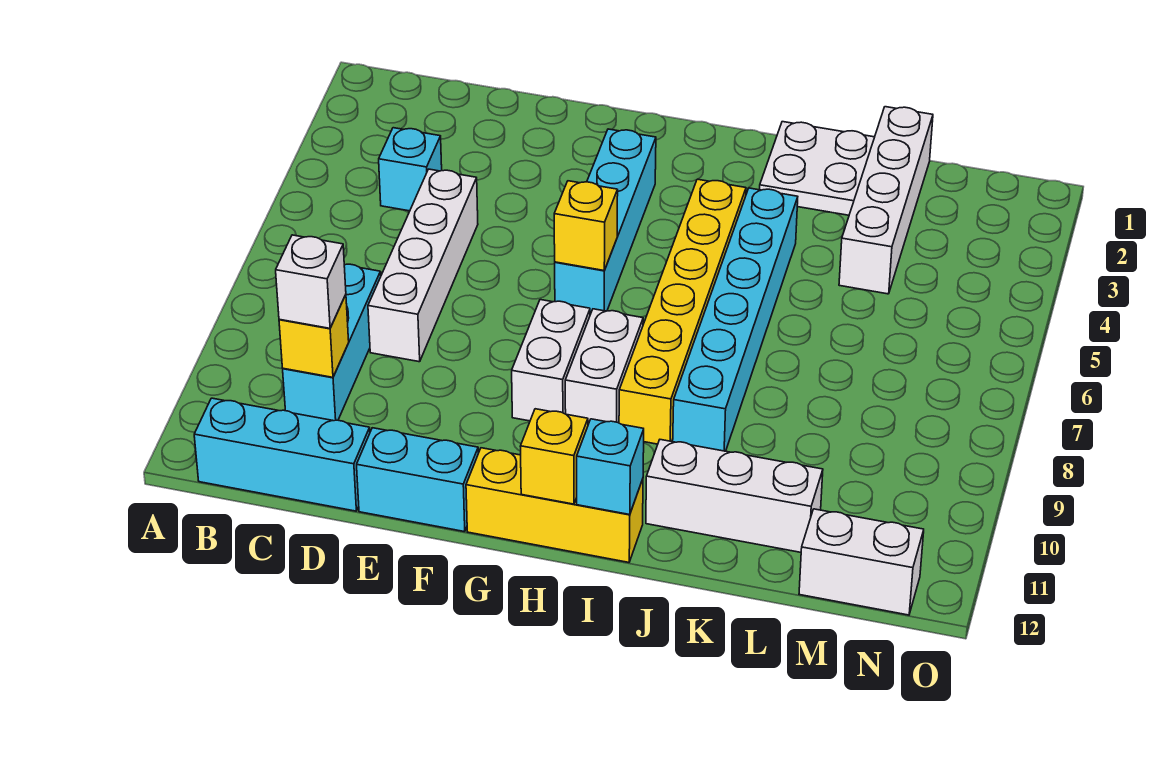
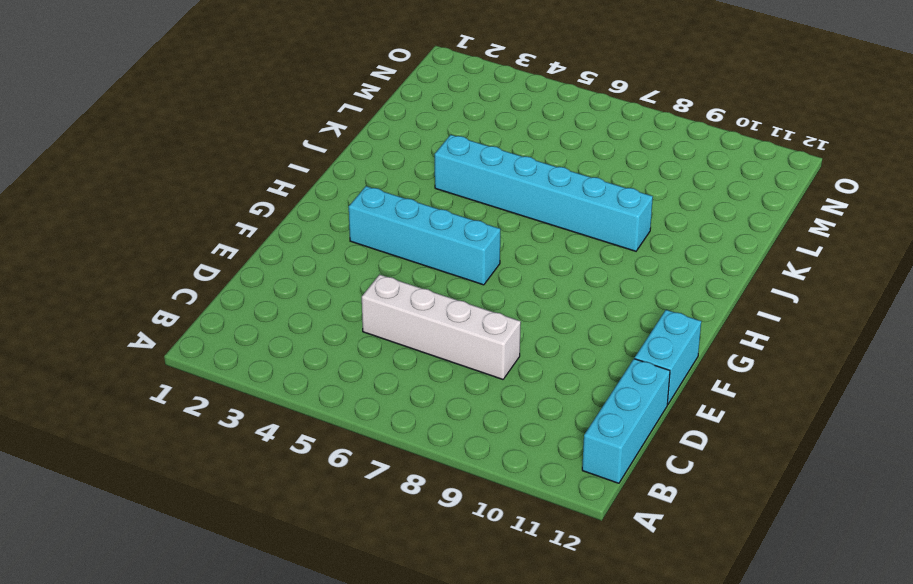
none -> cyan brick C4 level 1
none -> cyan brick C8:C10 level 1
none -> white brick G8:G9 level 1

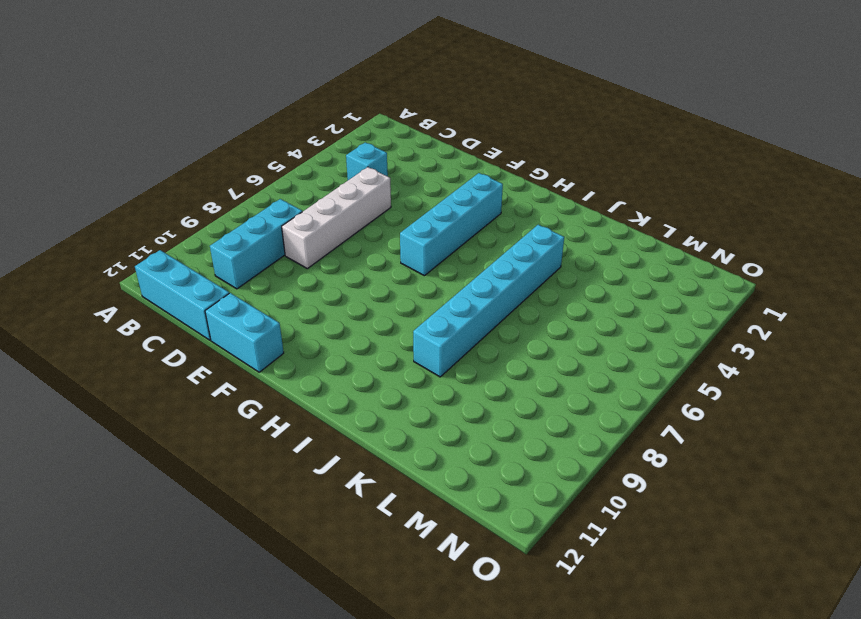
none -> white brick G8:G9 level 1
none -> yellow brick G12:I12 level 1
none -> white brick H8:H9 level 1

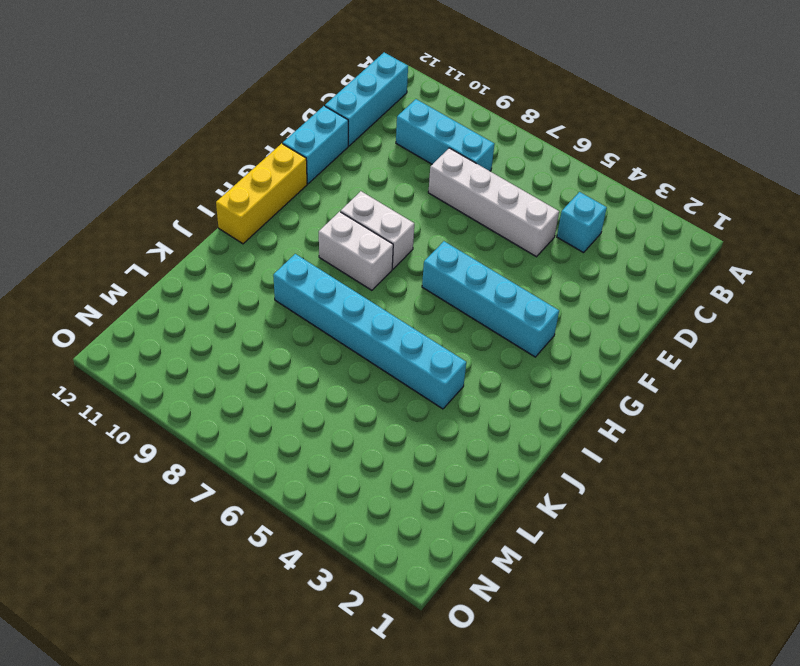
none -> yellow brick I4:I9 level 1
none -> white plate J1:K2 level 1
none -> white brick J11:L11 level 1

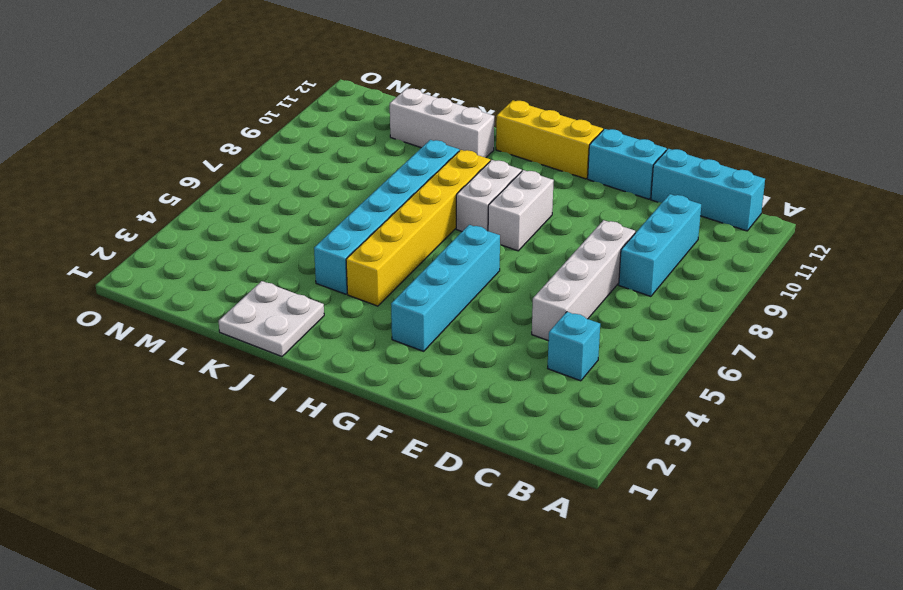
none -> white brick L1:L4 level 1
none -> white brick M12:N12 level 1
none -> yellow brick C10 level 2

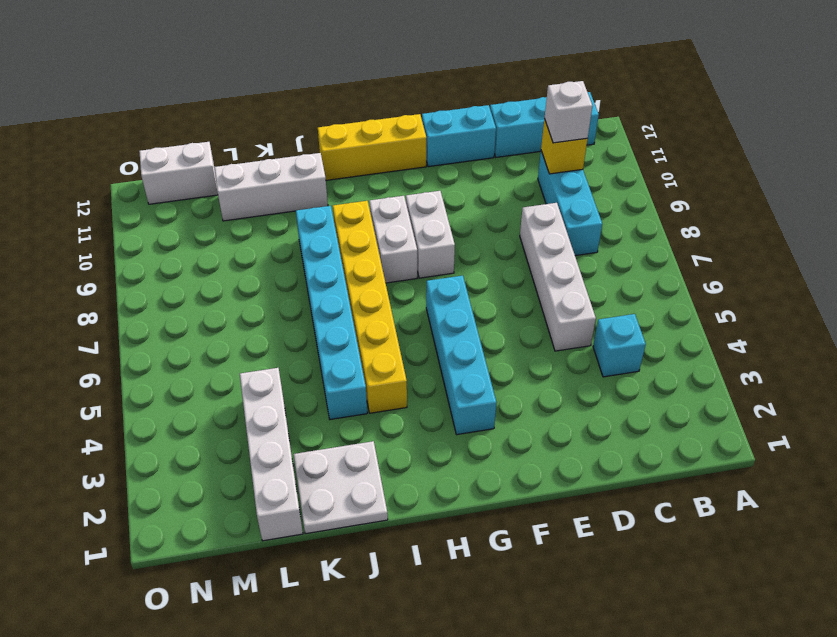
none -> yellow brick G6 level 2
none -> yellow brick H12 level 2
none -> cyan brick I12 level 2

